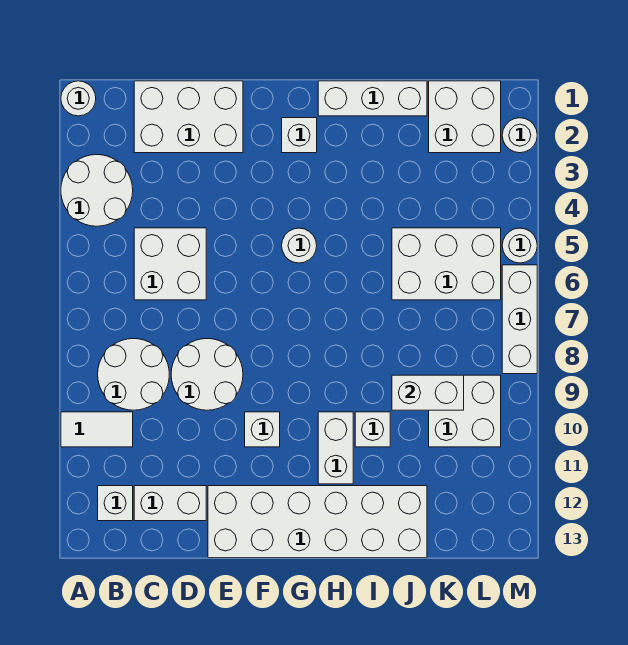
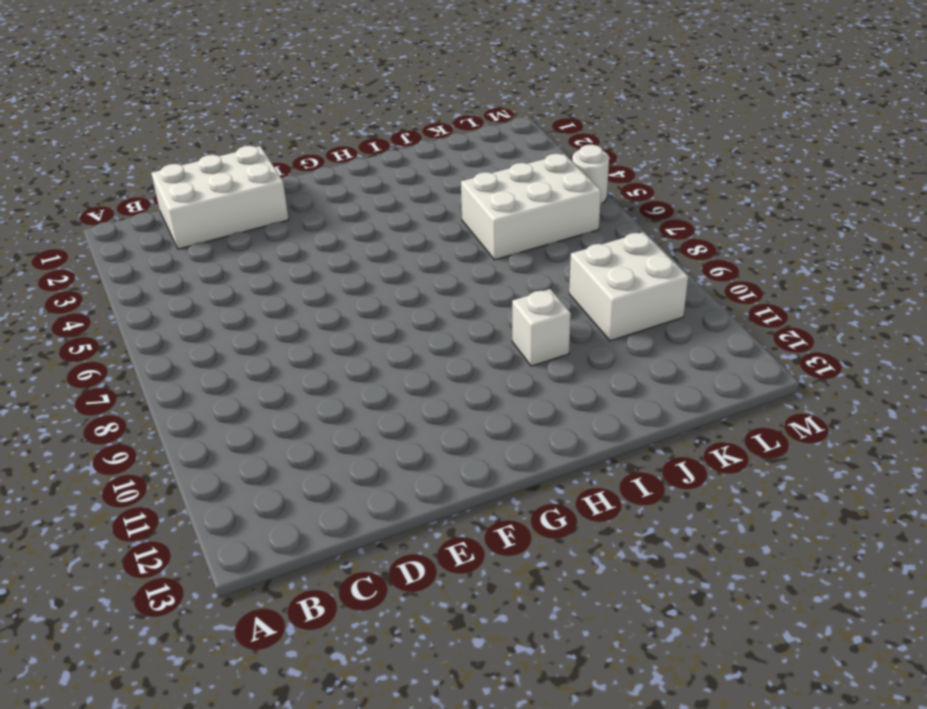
none -> white round brick A1 level 1
none -> white round brick A3:B4 level 1
none -> white tile A10:B10 level 1

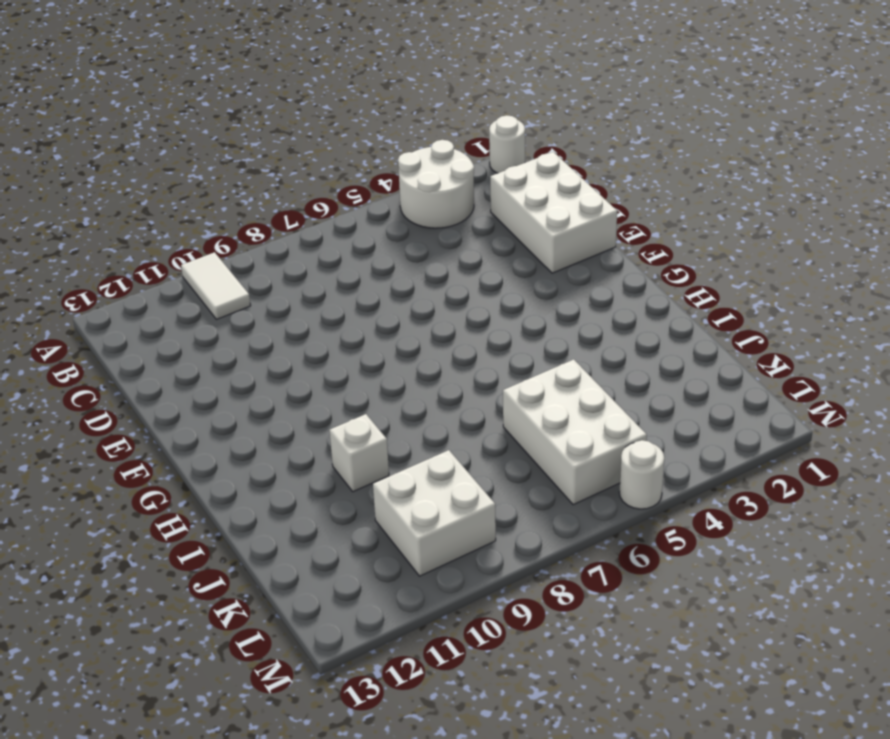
none -> white round brick B8:C9 level 1
none -> white brick B12 level 1
none -> white brick C5:D6 level 1

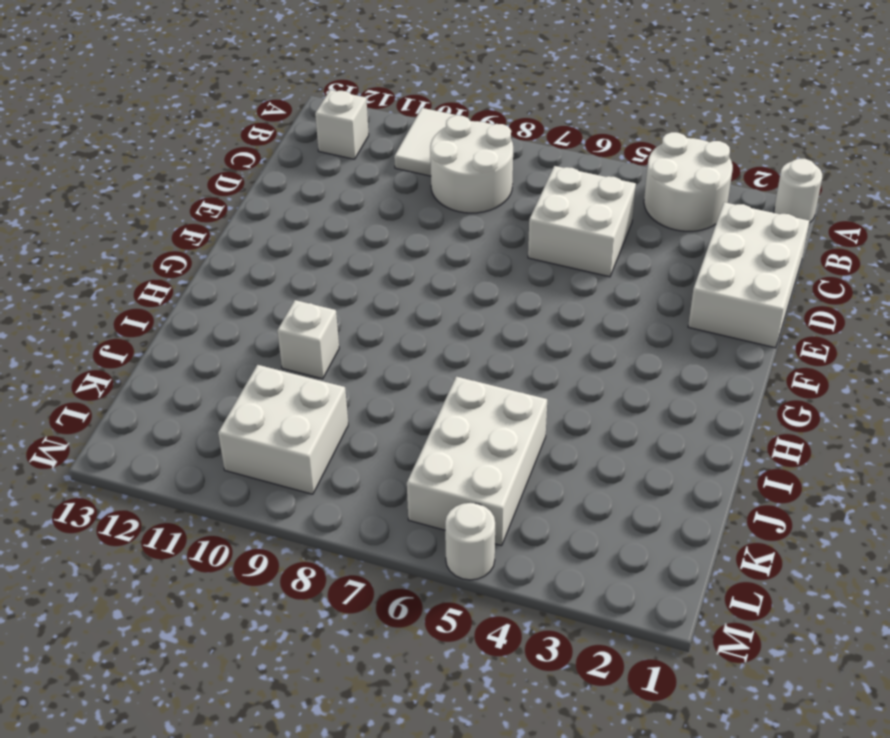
none -> white brick C12:D12 level 1
none -> white round brick D8:E9 level 1
none -> white brick E12:J13 level 1

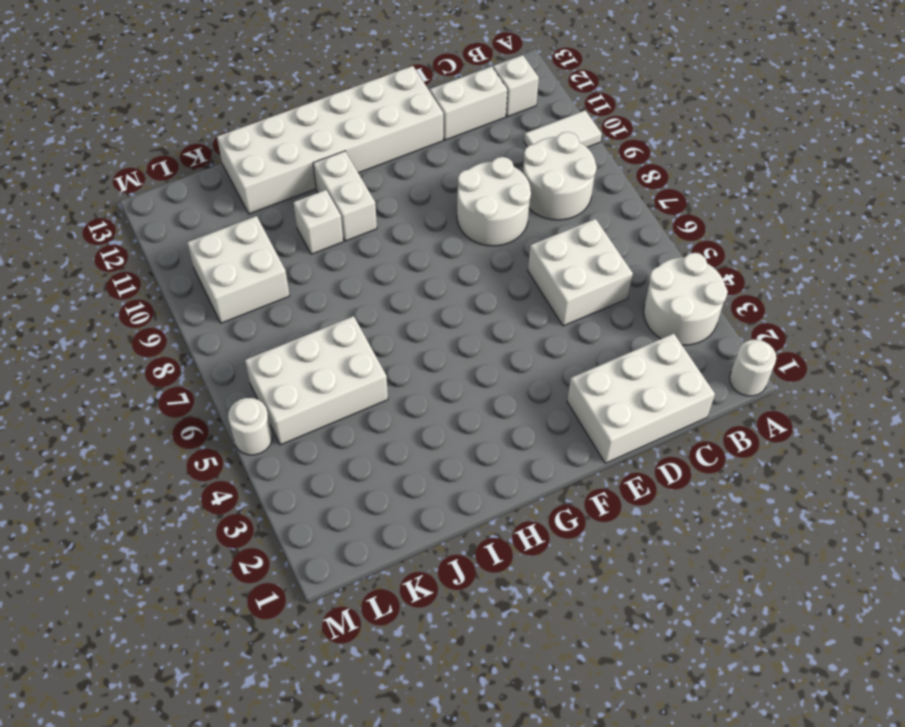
none -> white brick F10 level 1
none -> white brick G2 level 1
none -> white round brick G5 level 1

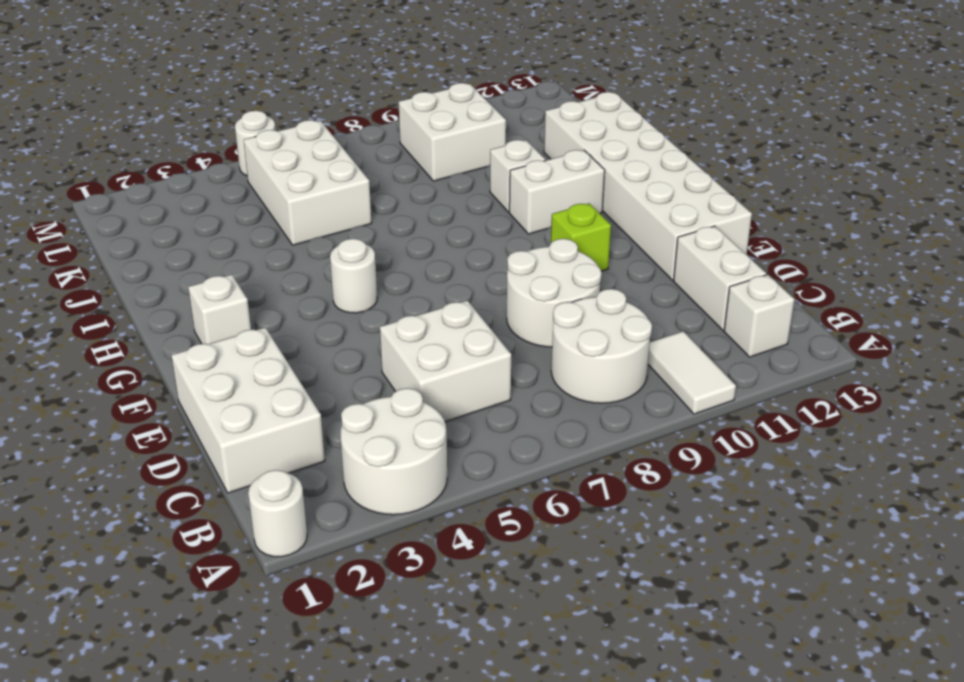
lime brick F10 level 1 -> white brick F10 level 1
none -> white brick H1:J1 level 1
none -> white brick K1:L2 level 1
none -> white round brick M2 level 1

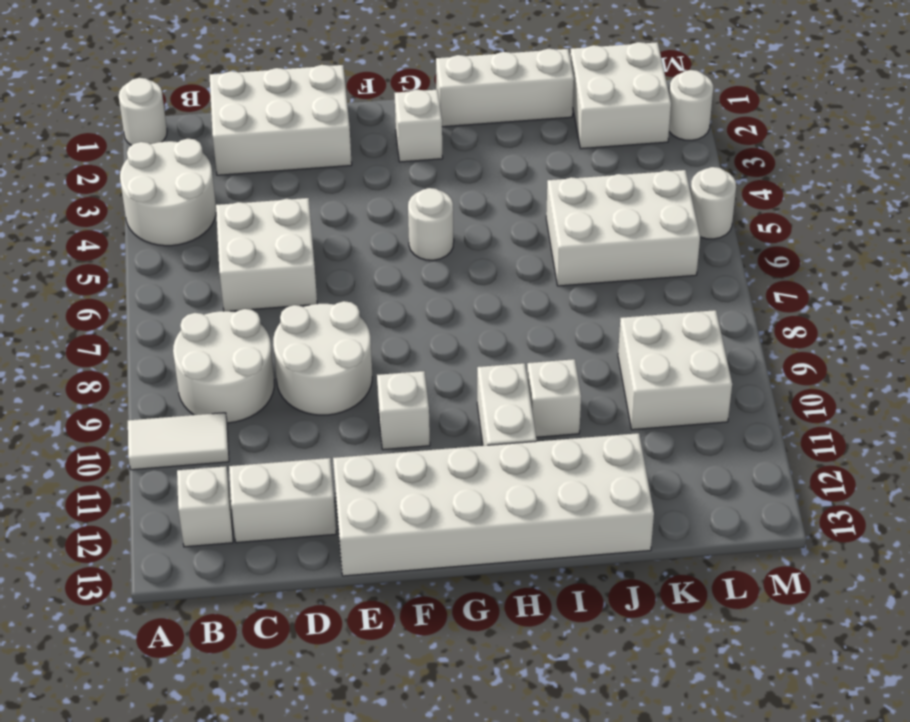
none -> white brick M6:M8 level 1
none -> white brick J9:K9 level 2

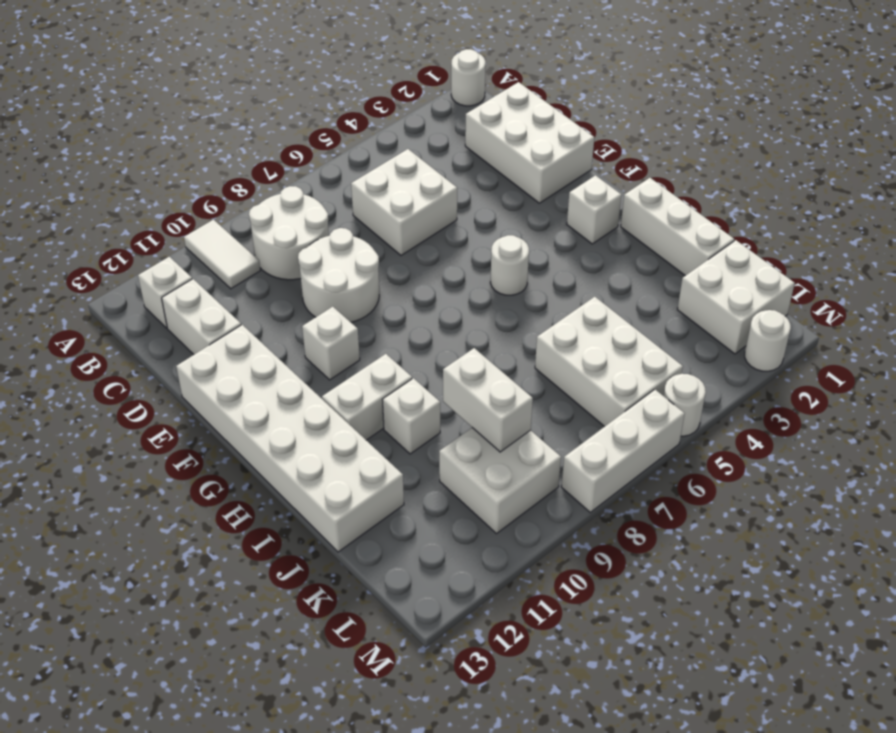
none -> white round brick A3:B4 level 1

